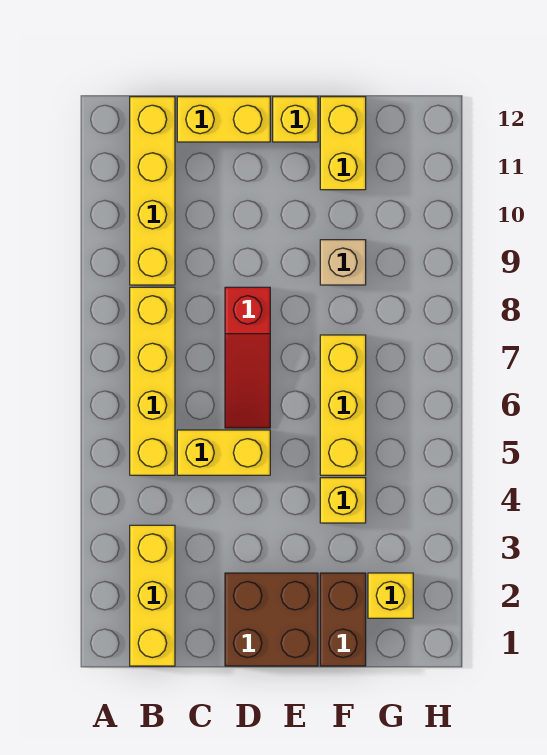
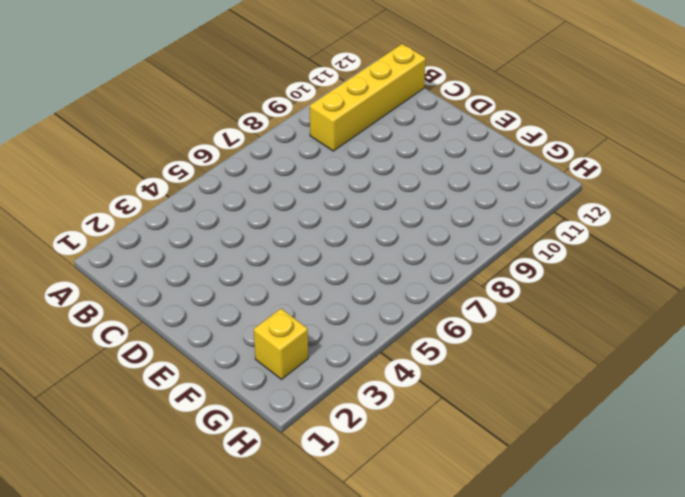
none -> yellow brick B1:B3 level 1
none -> yellow brick B5:B8 level 1
none -> yellow brick C5:D5 level 1

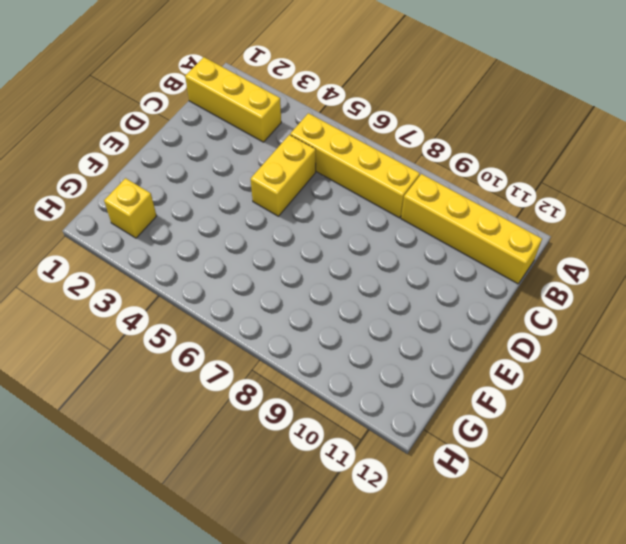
none -> yellow brick C12:D12 level 1
none -> brown brick D1:E2 level 1
none -> red slope D6:D8 level 1 top 8

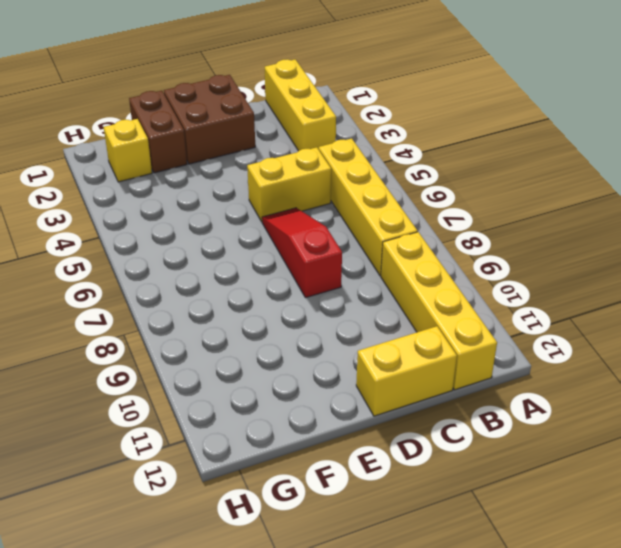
none -> yellow brick E12 level 1
none -> yellow brick F4 level 1
none -> yellow brick F5:F7 level 1

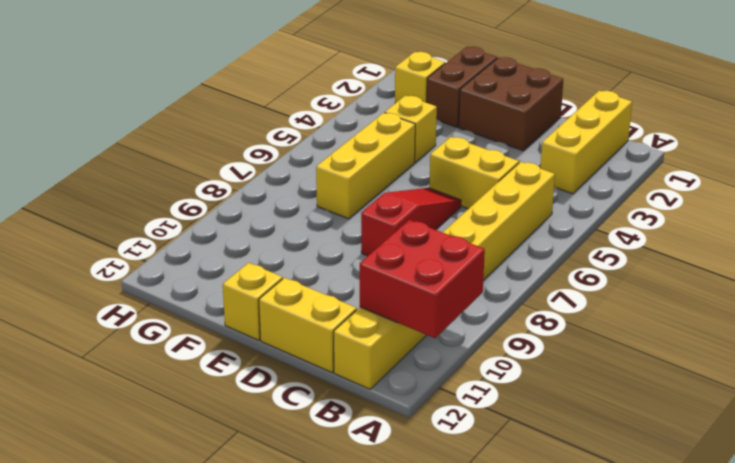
red brick A10:B11 level 2 -> none
none -> tan brick F9 level 1
none -> yellow brick F11:F12 level 1

